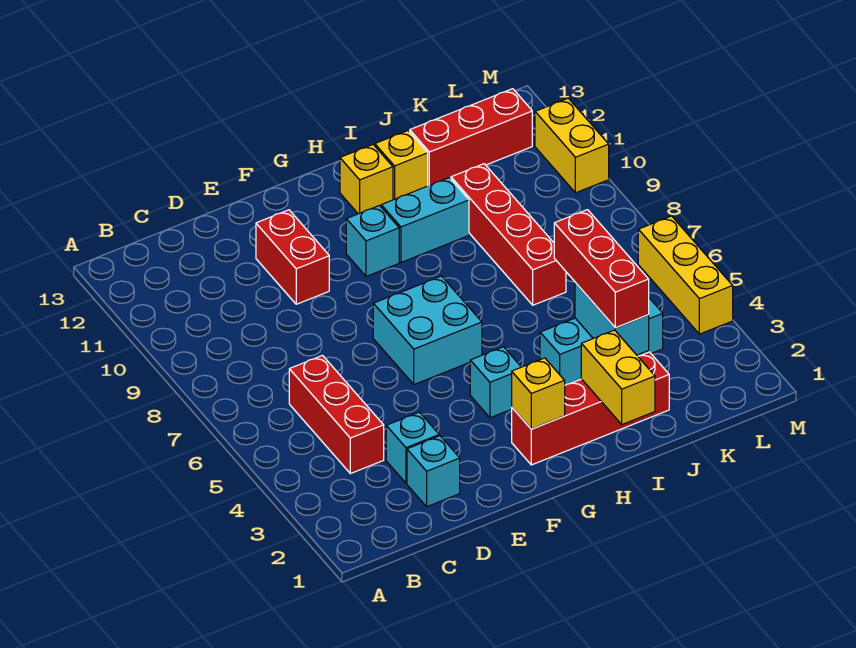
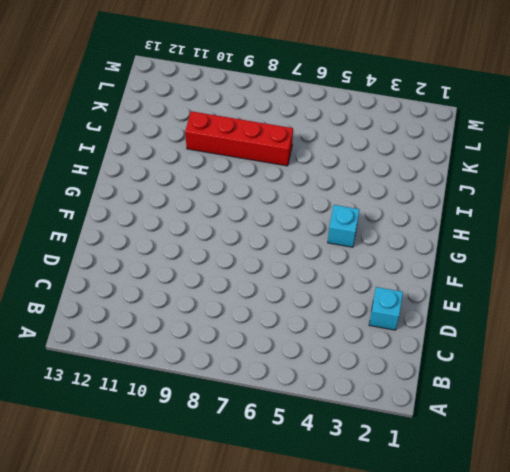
none -> red brick C4:C6 level 1
none -> cyan brick D3 level 1
none -> red brick E10:E11 level 1

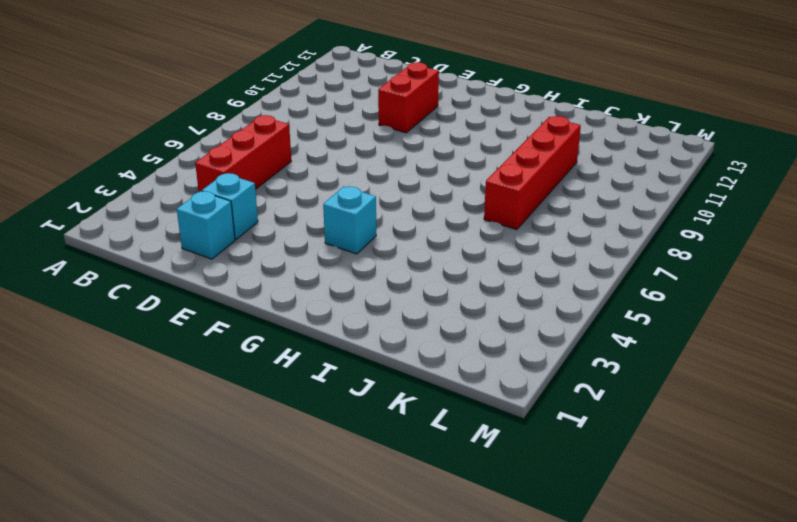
none -> cyan brick F6:G7 level 1
none -> red brick G2:J2 level 1
none -> cyan brick G10 level 1

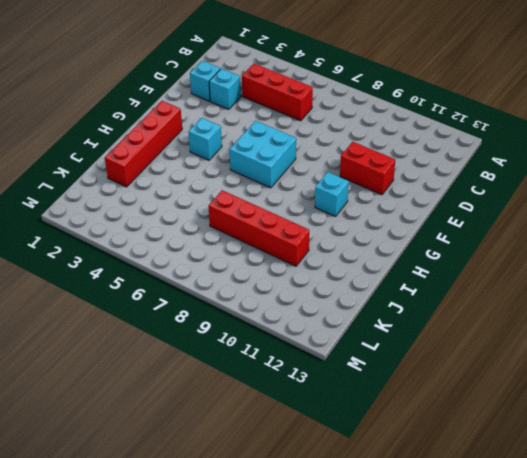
none -> cyan brick H10:I10 level 1
none -> yellow brick H12 level 1
none -> cyan brick I4:K4 level 1

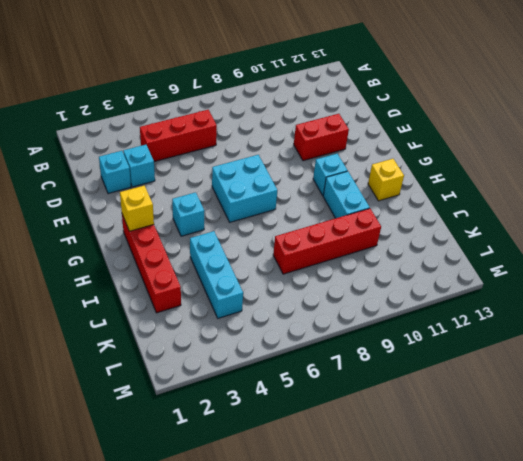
none -> yellow brick I12 level 1
none -> red brick J12:L12 level 1
none -> yellow brick M4:M6 level 1

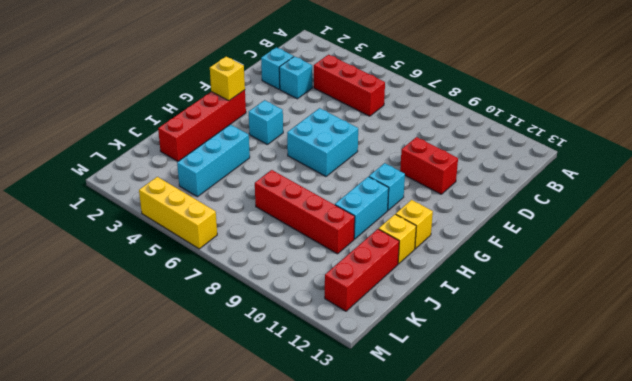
none -> yellow brick M10:M11 level 1
none -> yellow brick I1:I2 level 2
none -> cyan brick J3:J4 level 2

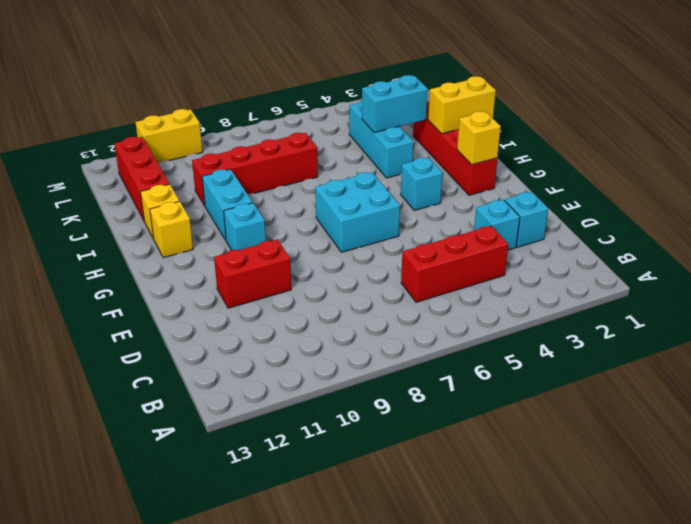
none -> yellow brick M4:M6 level 1
none -> red brick J3:J5 level 3

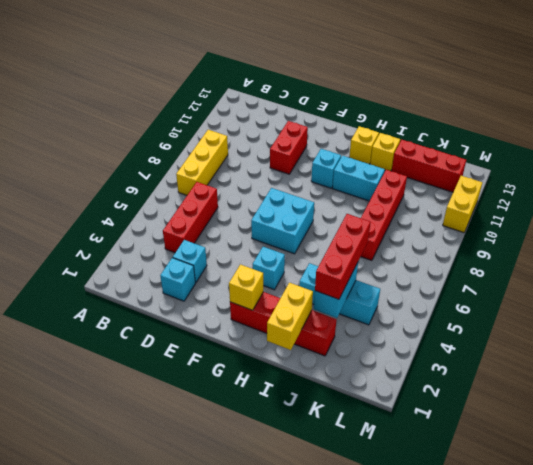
yellow brick B7:B9 level 1 -> yellow brick M4:M6 level 1

